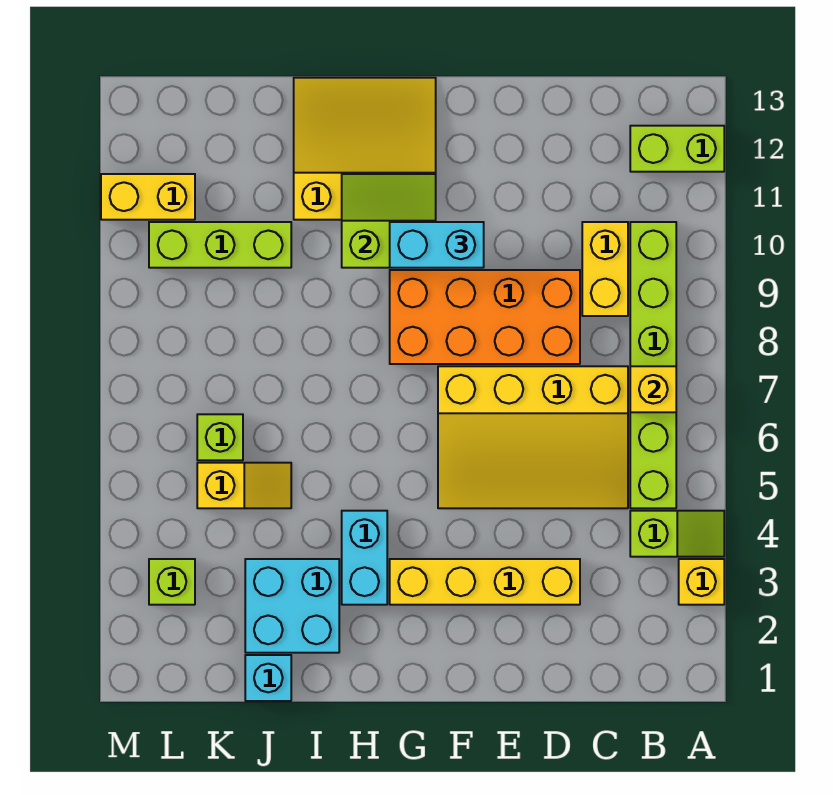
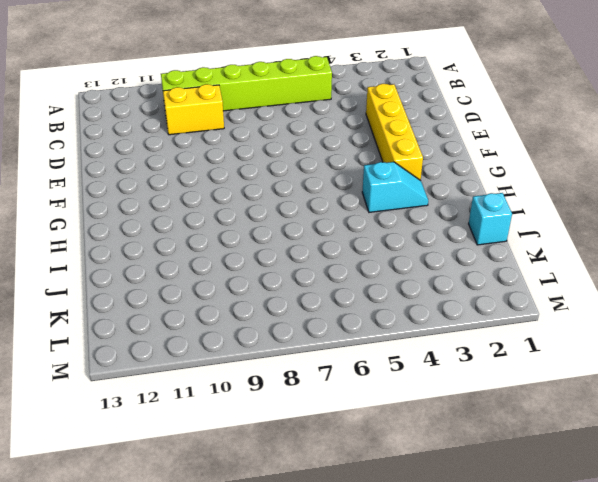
cyan slope H3:H4 level 1 top 4 -> cyan brick H3:H4 level 1
none -> yellow brick A3 level 1
none -> lime slope A4:B4 level 1 top B
none -> lime brick A12:B12 level 1

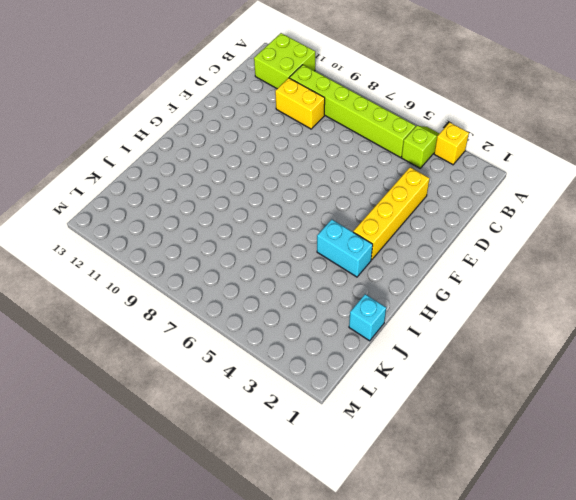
lime brick A11:B12 level 1 -> lime brick A12:B12 level 1
none -> yellow slope C5:F7 level 1 top 7
none -> orange brick D8:G9 level 1
none -> yellow slope G11:I13 level 1 top 11

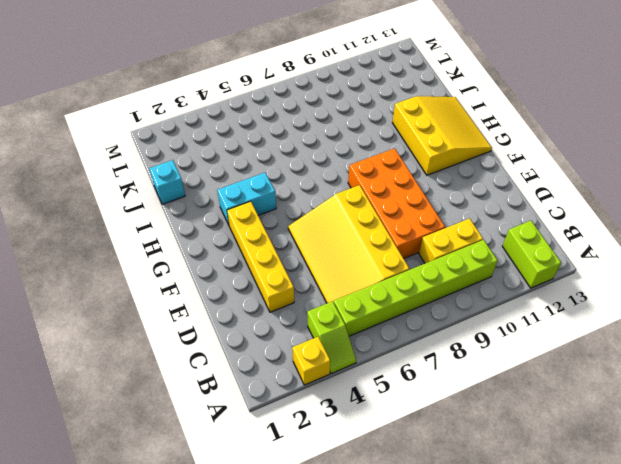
none -> cyan brick I2:J3 level 1
none -> yellow slope J5:K5 level 1 top K
none -> lime brick J10:L10 level 1

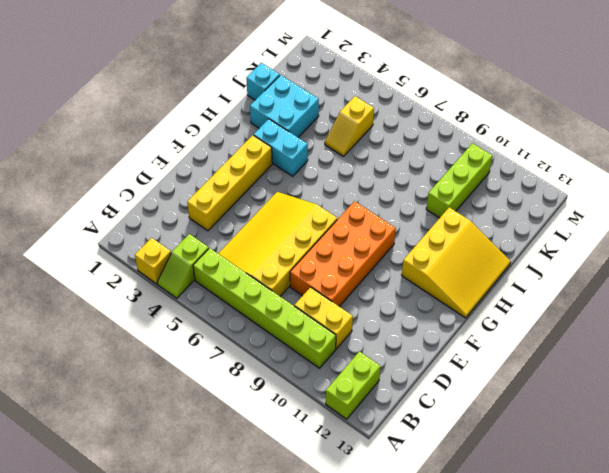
none -> lime brick K6 level 1
none -> lime brick L3 level 1
none -> yellow brick L11:M11 level 1

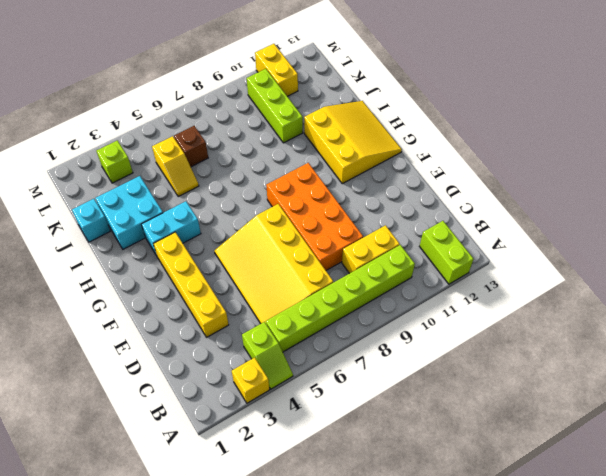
brown brick K6 level 1 -> lime brick K6 level 1
none -> yellow brick B7 level 2
none -> lime slope G10:H11 level 2 top 10
none -> cyan brick F10:G10 level 3

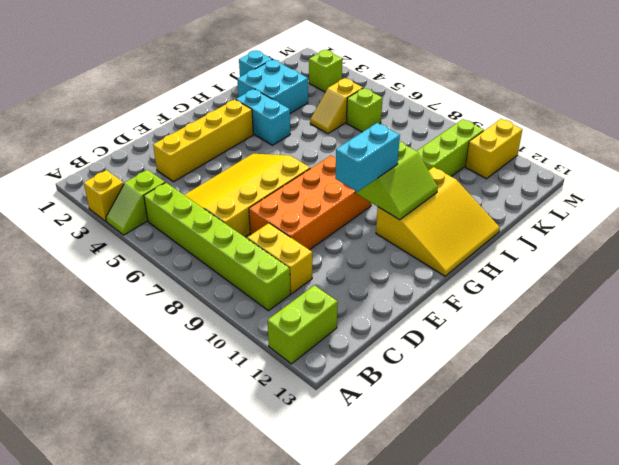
none -> yellow brick B7 level 2

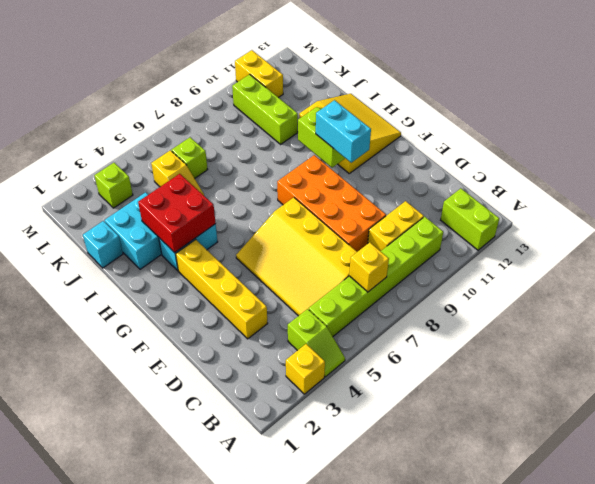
red brick H3:I4 level 2 -> none

